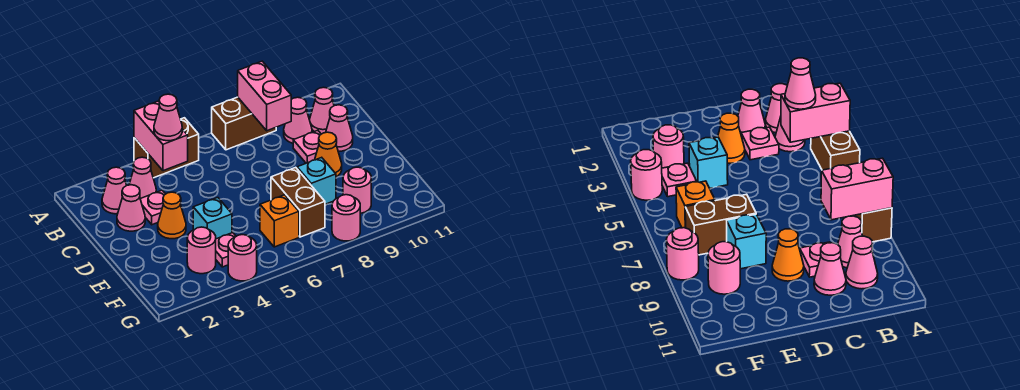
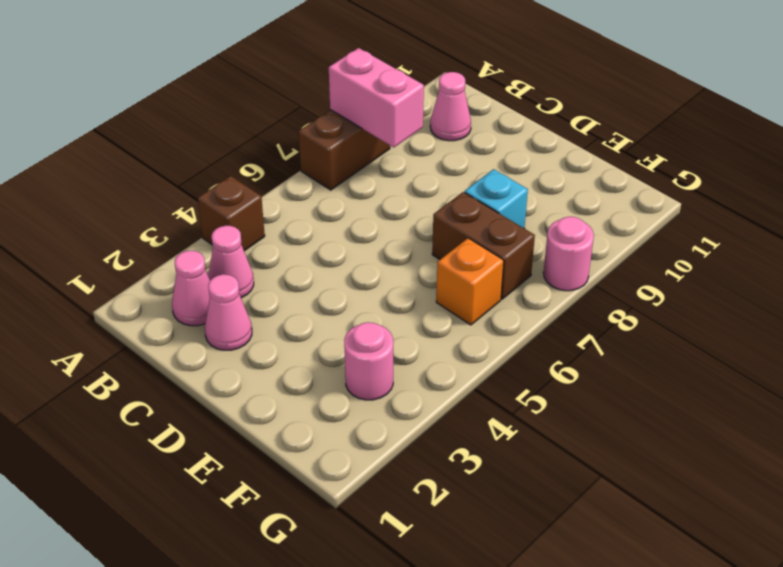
brown brick A4 level 1 -> brown brick A4:A5 level 1
none -> pink cone B9 level 1
none -> pink plate C3 level 1
none -> pink plate C9 level 1

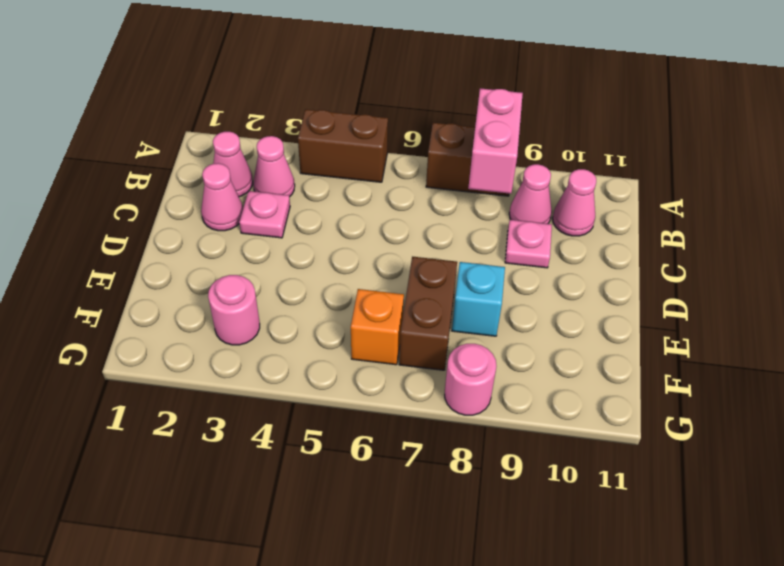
none -> pink cone C10 level 1
none -> orange cone D3 level 1
none -> orange cone D9 level 1

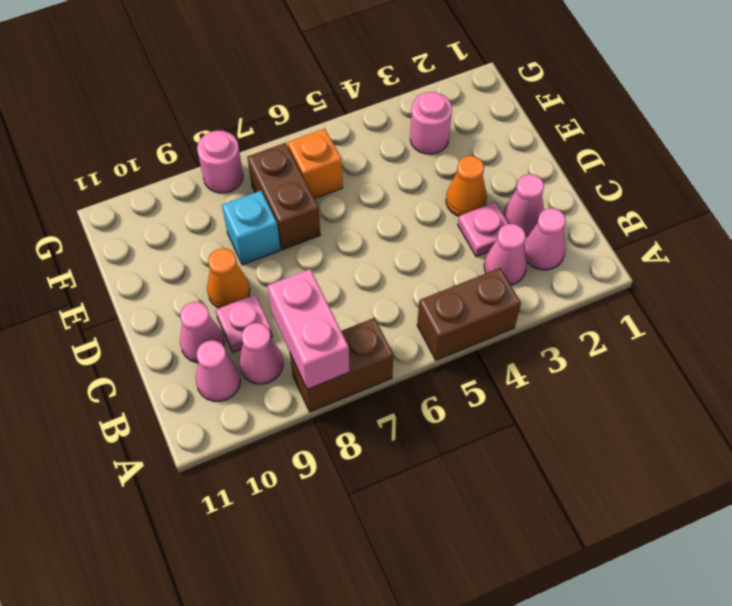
none -> cyan brick E4 level 1
none -> pink plate F4 level 1
none -> pink round brick F9 level 1

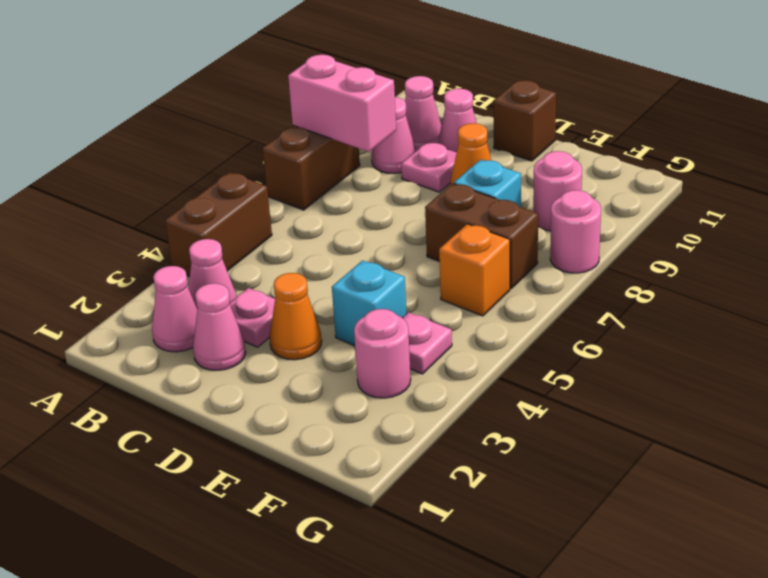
brown brick D11 level 1 -> none
none -> pink round brick G4 level 1
none -> pink brick A4:B4 level 2
none -> pink cone B4 level 3

